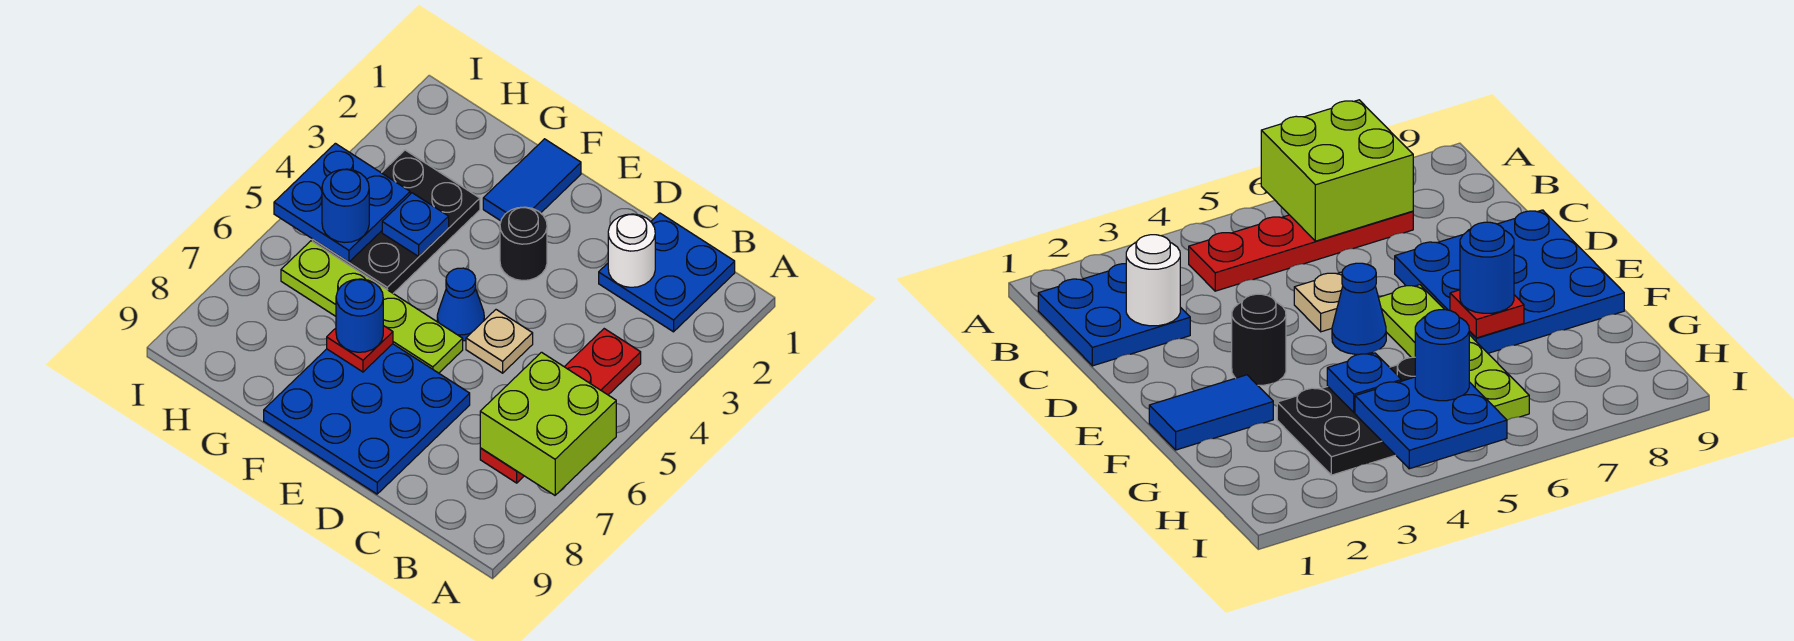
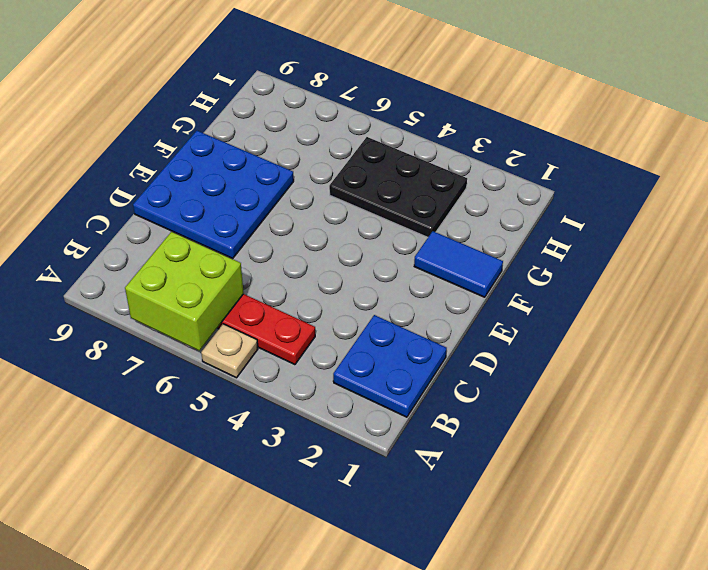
tan plate A5 level 1 -> tan plate D5 level 1
none -> black round brick E3 level 1
none -> blue cone E5 level 1
none -> lime plate E6:H6 level 1

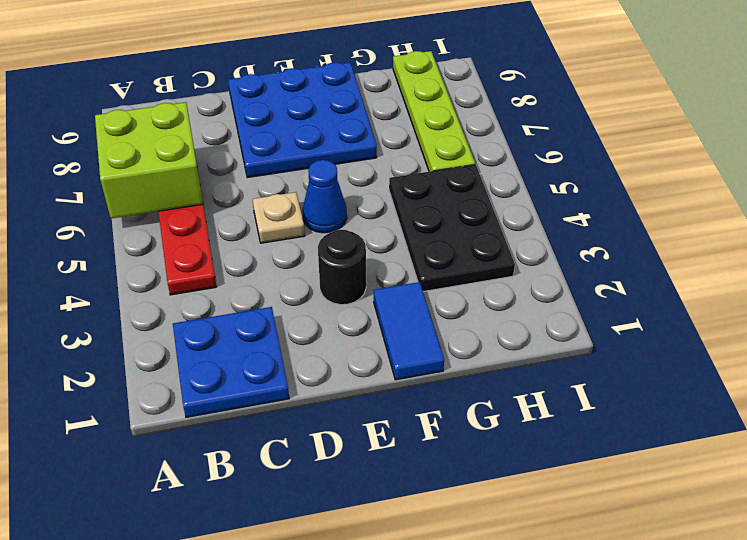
lime plate H6:H9 level 1 -> lime plate E6:H6 level 1
none -> white round brick C2 level 2
none -> red plate F7 level 2
none -> blue plate G4 level 2

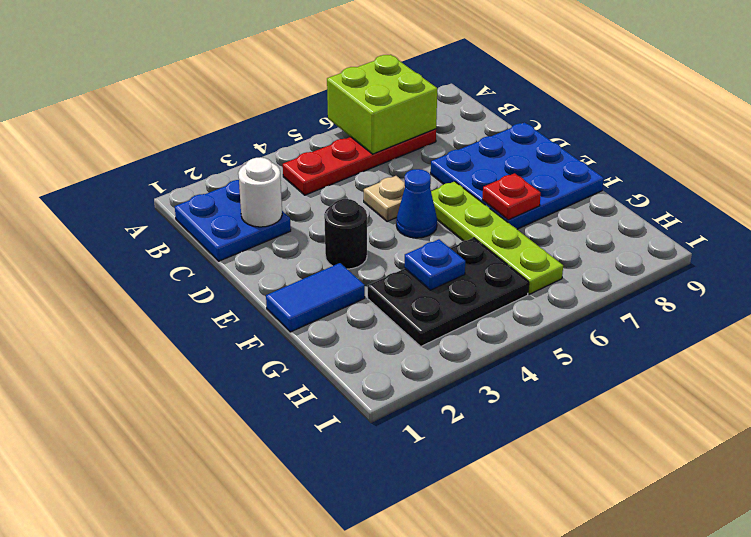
none -> blue plate H4:I5 level 2
none -> blue round brick F7 level 3
none -> blue round brick H5 level 3

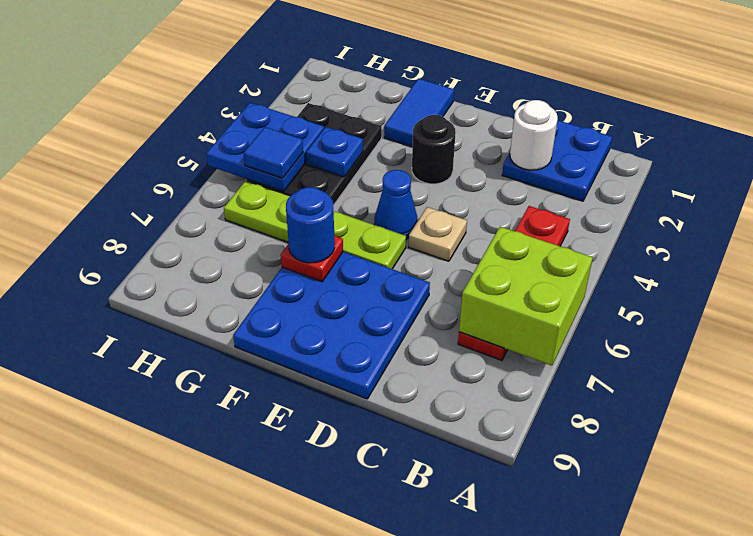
blue tile H5 level 3 -> blue round brick H5 level 3

